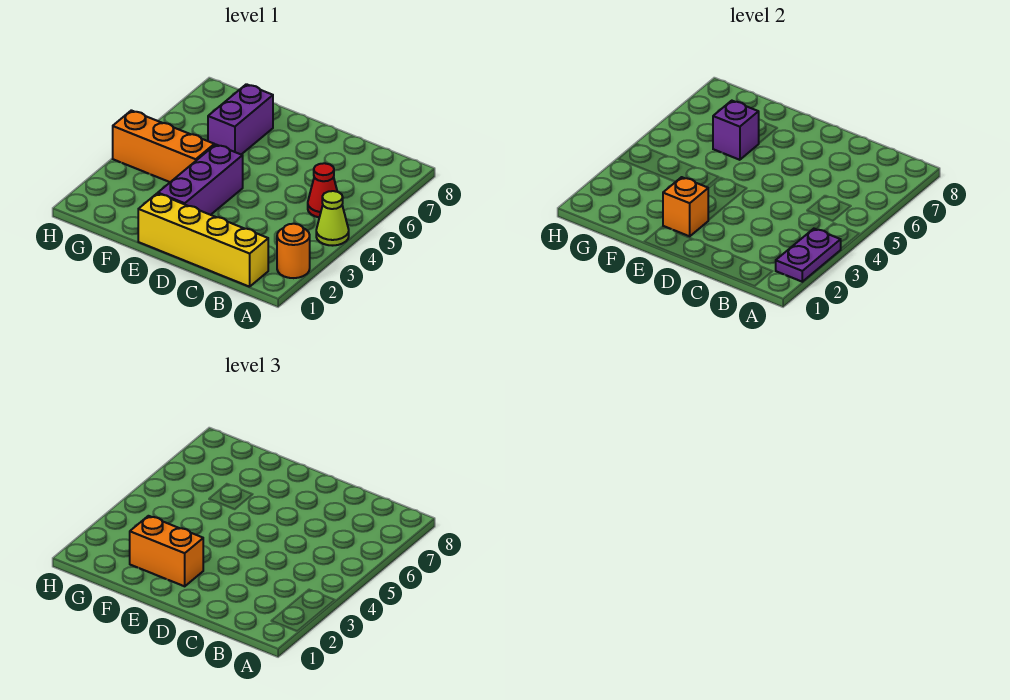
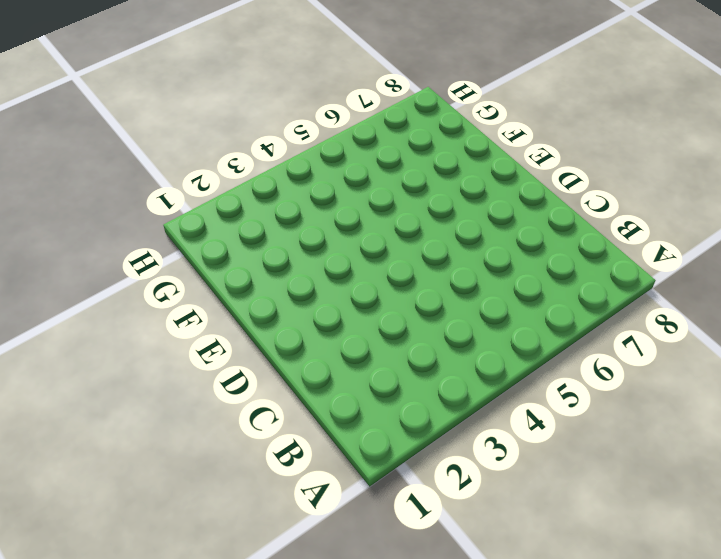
none -> orange round brick A2 level 1
none -> lime cone A4 level 1

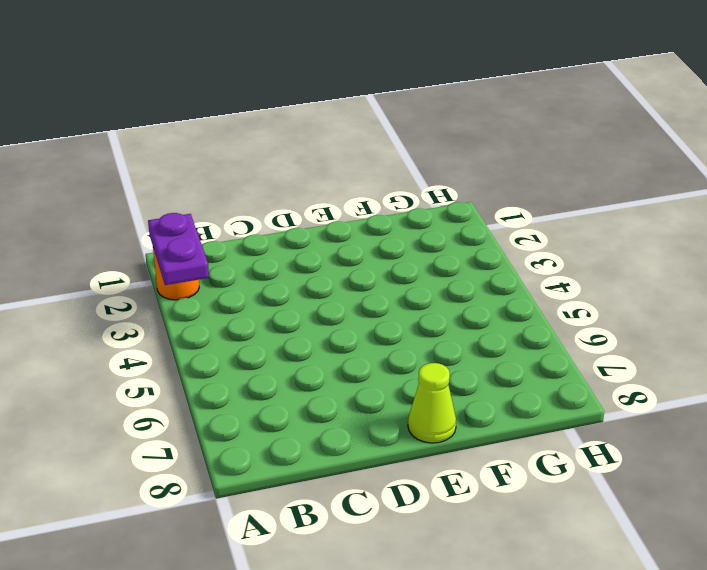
lime cone E8 level 1 -> lime cone A4 level 1
none -> yellow brick B1:E1 level 1
none -> red cone B5 level 1

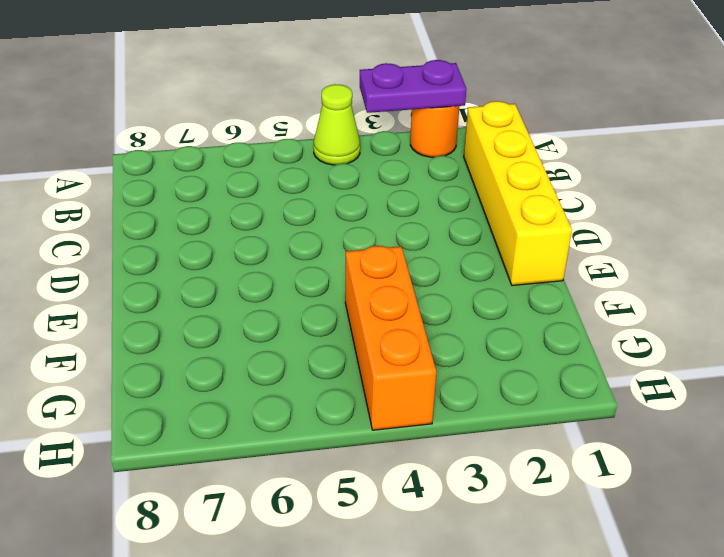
none -> red cone B5 level 1
none -> purple brick E2:E4 level 1

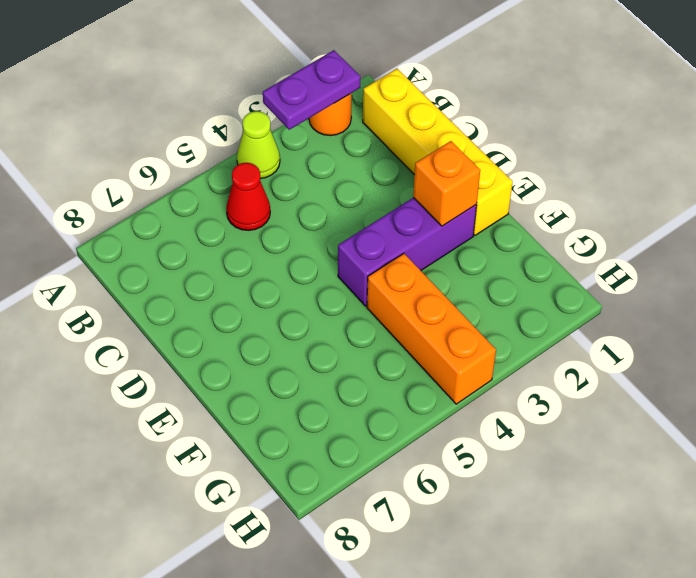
none -> purple brick F6:F7 level 1
none -> purple brick F6 level 2

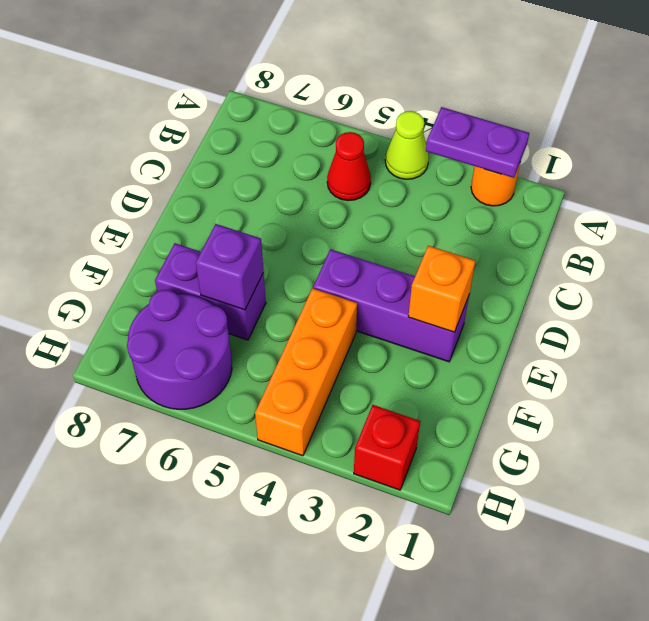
purple round brick G6:H7 level 1 -> none
red brick H2 level 1 -> none
none -> yellow brick B1:E1 level 1
none -> orange brick E2:F2 level 3

